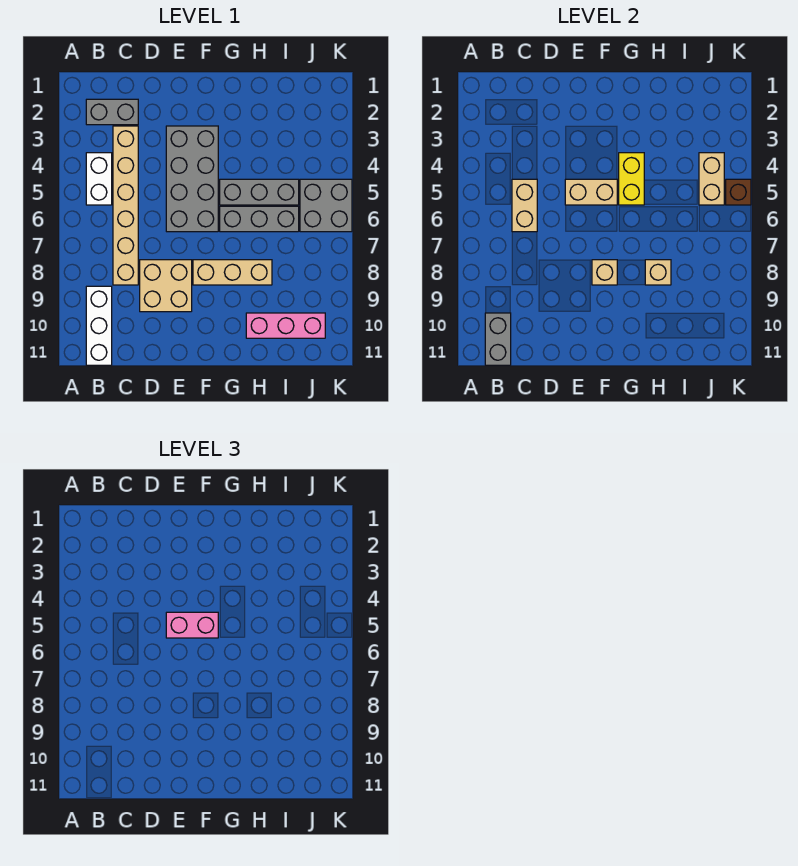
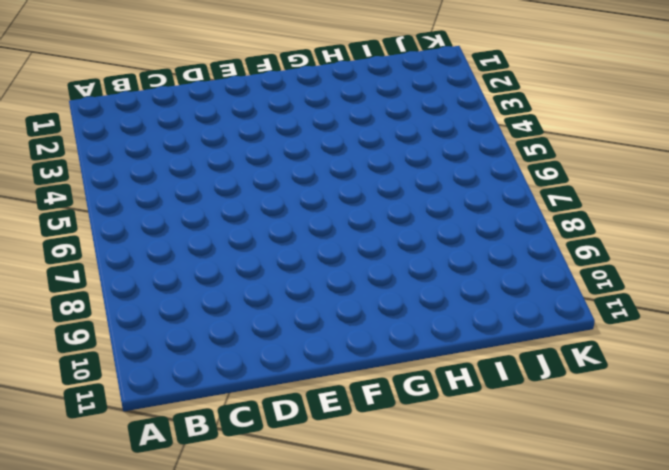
none -> grey brick B2:C2 level 1
none -> white brick B4:B5 level 1
none -> white brick B9:B11 level 1

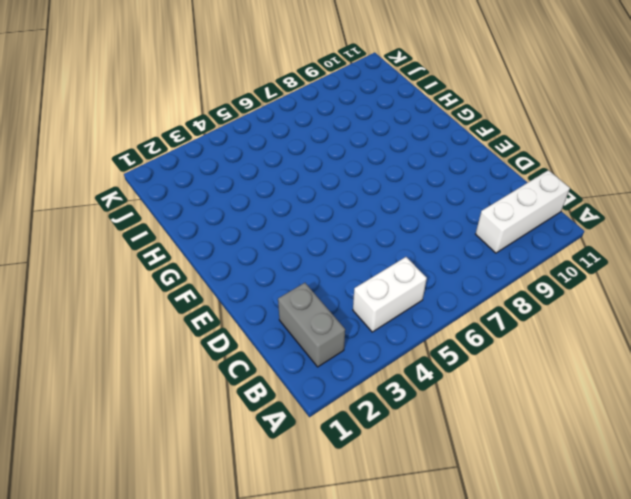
none -> tan brick C3:C8 level 1
none -> tan brick D8:E9 level 1
none -> grey brick E3:F6 level 1

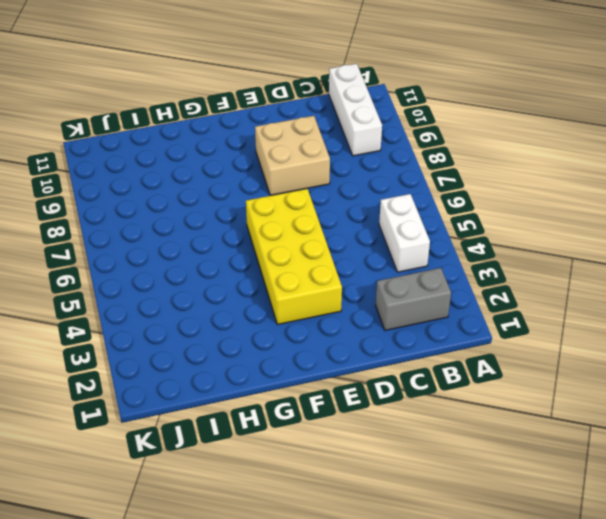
yellow brick E3:F6 level 1 -> grey brick E3:F6 level 1
none -> tan brick C3:C8 level 1
none -> tan brick F8:H8 level 1
none -> grey brick G5:I5 level 1

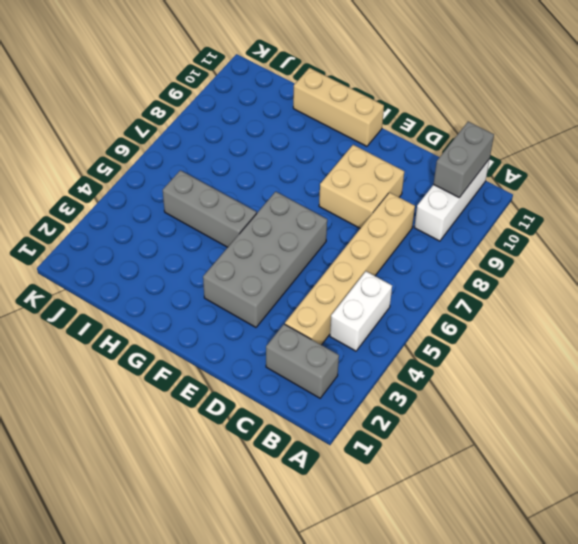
tan brick F11:H11 level 1 -> tan brick F8:H8 level 1
none -> grey brick G6:I6 level 1
none -> pink brick H10:J10 level 1
none -> grey brick J5:K6 level 1

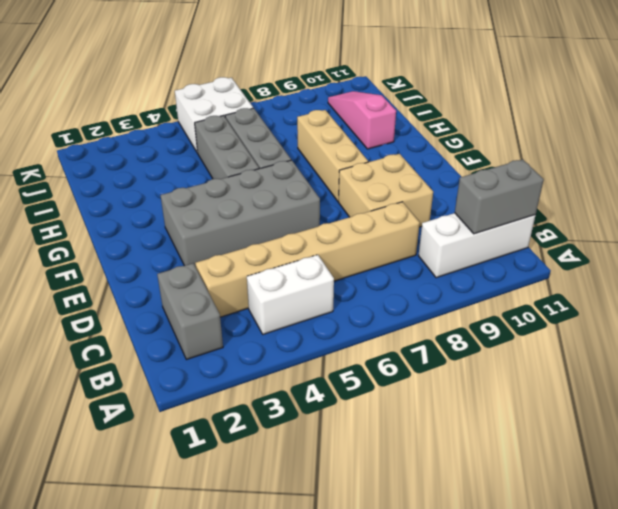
pink slope H10:J10 level 1 top H -> pink brick H10:J10 level 1
white brick J5:K6 level 1 -> grey brick J5:K6 level 1
none -> tan brick C5:C6 level 2
none -> tan brick E5:F5 level 2
none -> tan brick F8 level 2

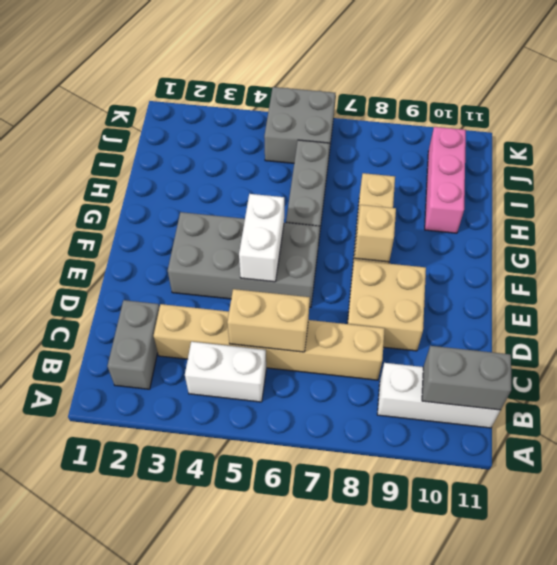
white brick E5:F5 level 2 -> tan brick E5:F5 level 2
none -> grey brick G5:I5 level 1
none -> yellow brick G4:G5 level 2
none -> tan brick H8 level 2

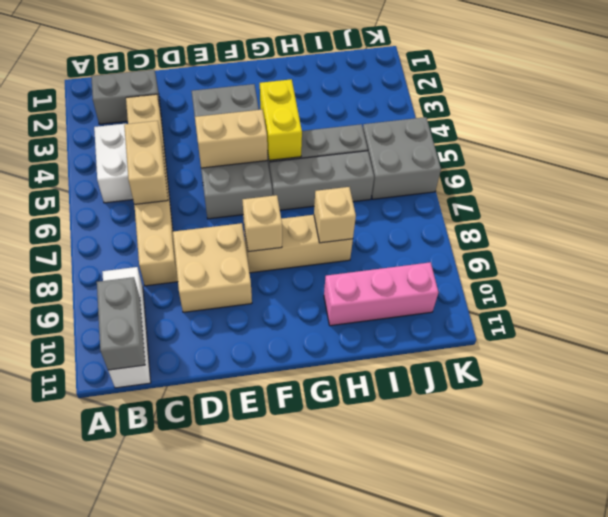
none -> tan brick J4:J5 level 2
none -> brown brick K5 level 2
none -> pink brick E5:F5 level 3

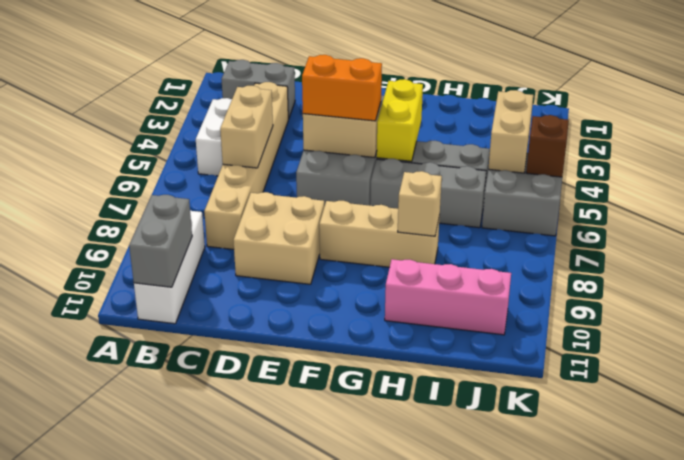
orange brick E5:F5 level 3 -> pink brick E5:F5 level 3
none -> tan brick F8 level 2

